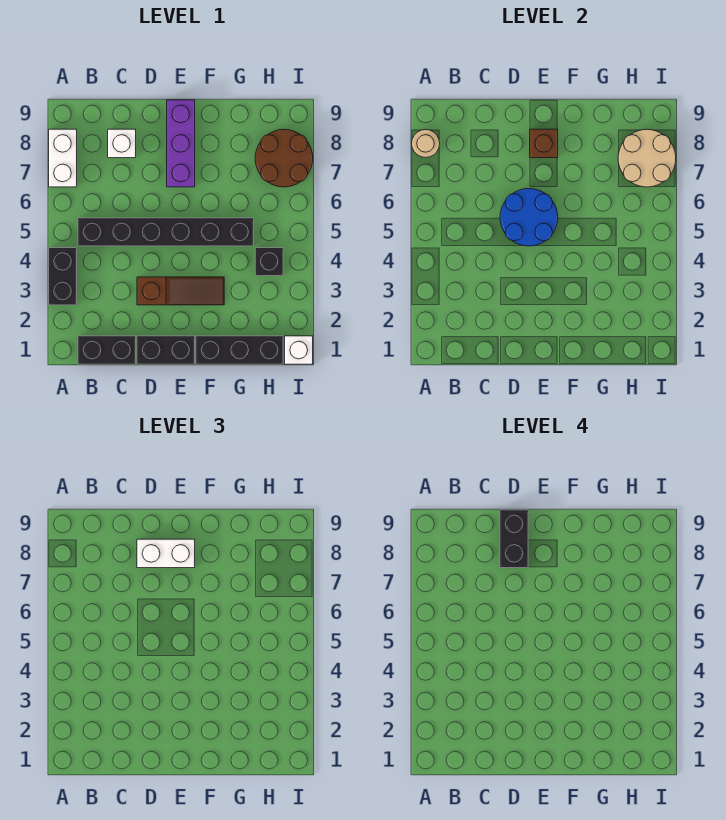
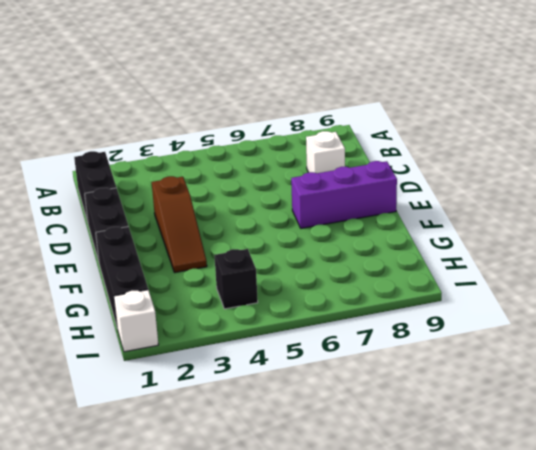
none -> black brick A3:A4 level 1
none -> white brick A7:A8 level 1
none -> black brick B5:G5 level 1

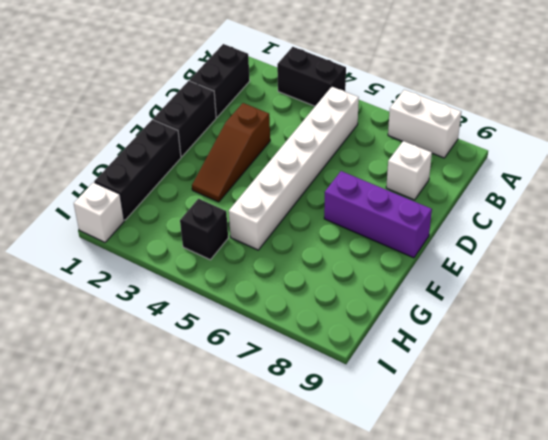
white brick B5:G5 level 1 -> black brick B5:G5 level 1
none -> brown round brick H7:I8 level 1
none -> tan round brick A8 level 2
none -> blue round brick D5:E6 level 2

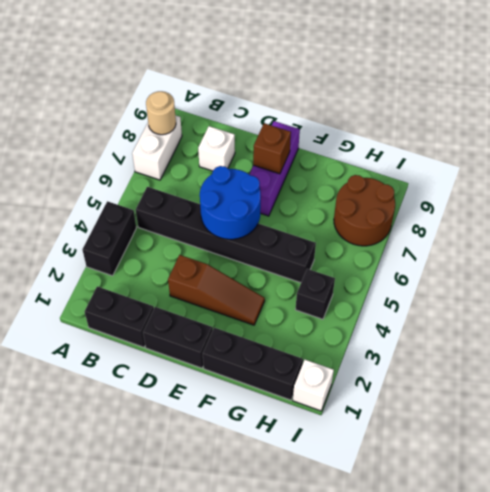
none -> tan round brick H7:I8 level 2
none -> white brick D8:E8 level 3
none -> black brick D8:D9 level 4

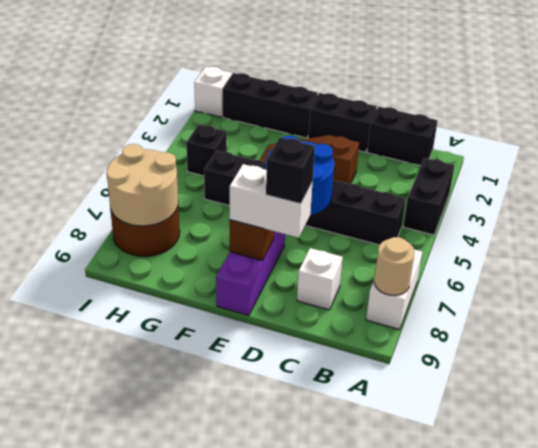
black brick D8 level 4 -> black brick D8:D9 level 4

